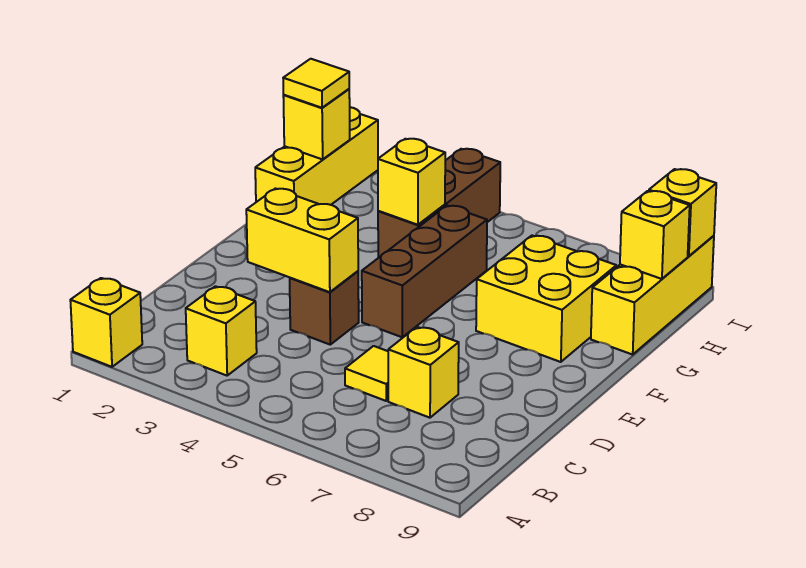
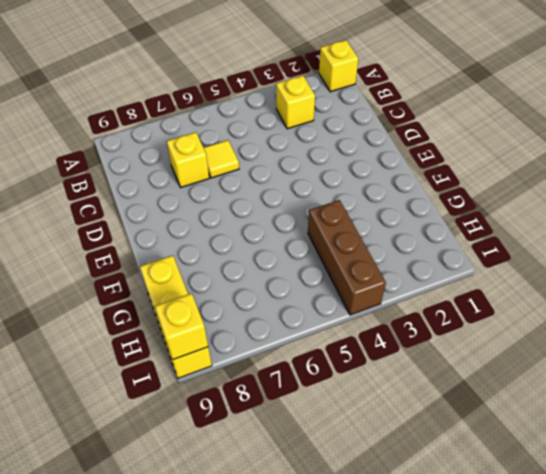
none -> brown brick D4 level 1
none -> brown brick E5:G5 level 1
none -> yellow brick F7:G8 level 1

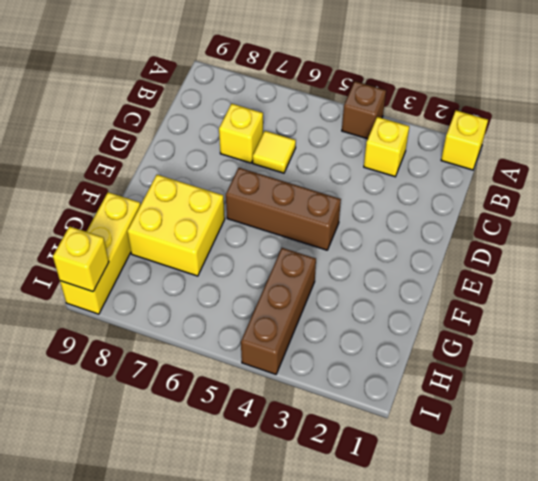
brown brick A4 level 1 -> brown brick D4 level 1
brown brick E4:E6 level 1 -> brown brick E5:G5 level 1
none -> yellow brick G1:I1 level 1
none -> yellow brick D3:D4 level 2
none -> yellow brick G4 level 2

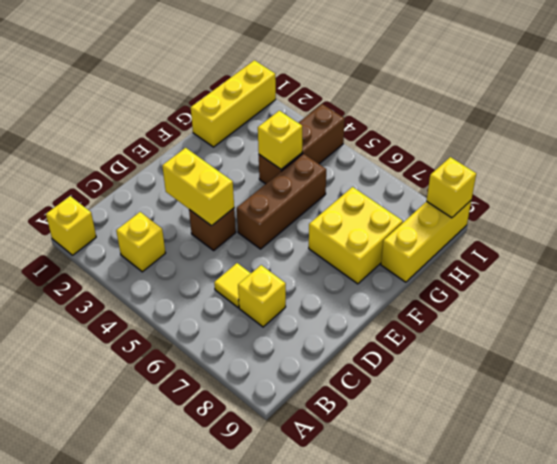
none -> yellow brick H1 level 2
none -> yellow brick H9 level 2
none -> yellow tile H1 level 3

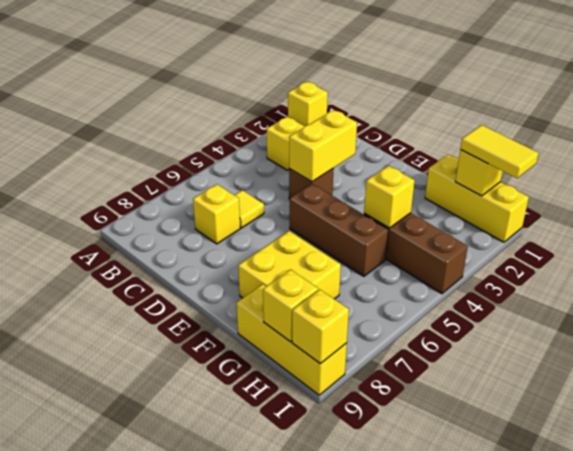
yellow tile H1:I1 level 3 -> yellow tile H1 level 3

